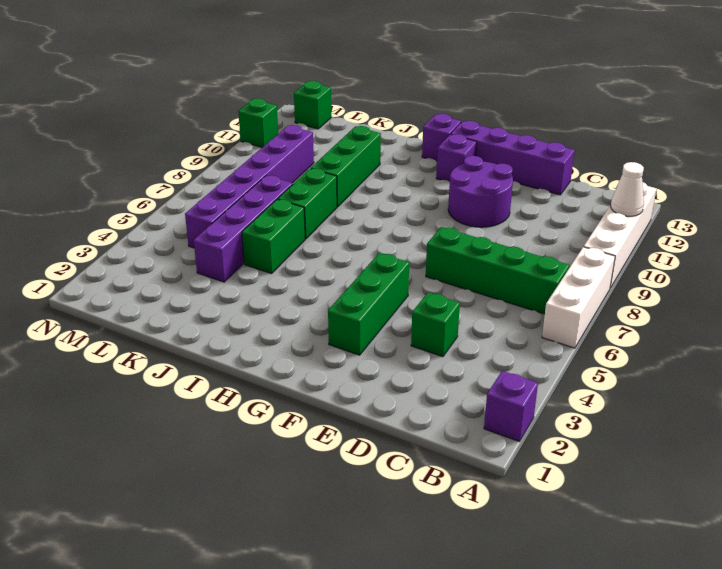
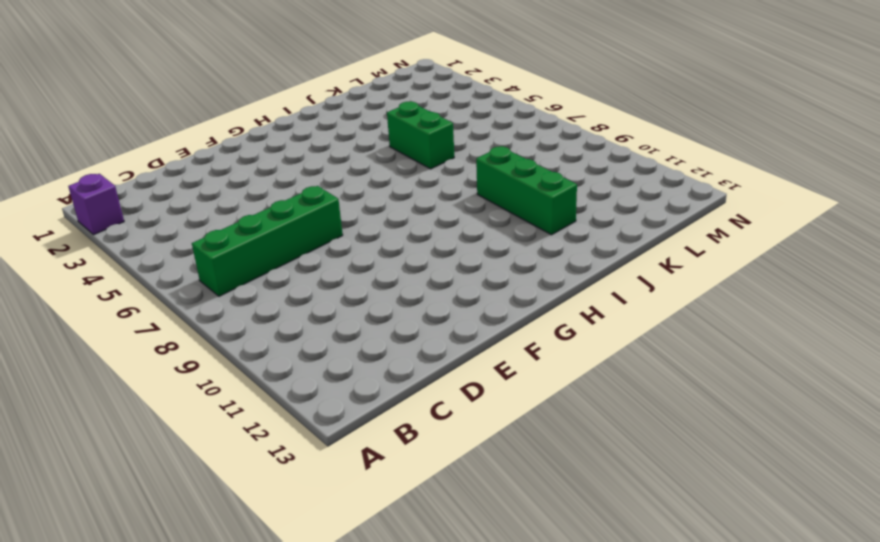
none -> white brick A6:A8 level 1
none -> white brick A9:A12 level 1
none -> green brick D4 level 1

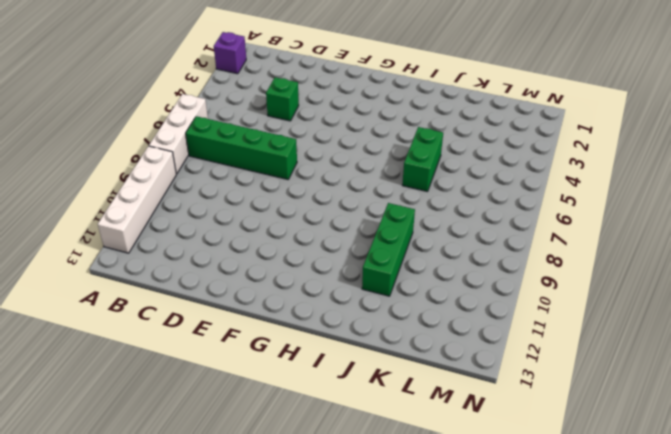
none -> purple brick D13:G13 level 1
none -> purple round brick E10:F11 level 1
none -> green brick F3:F5 level 1

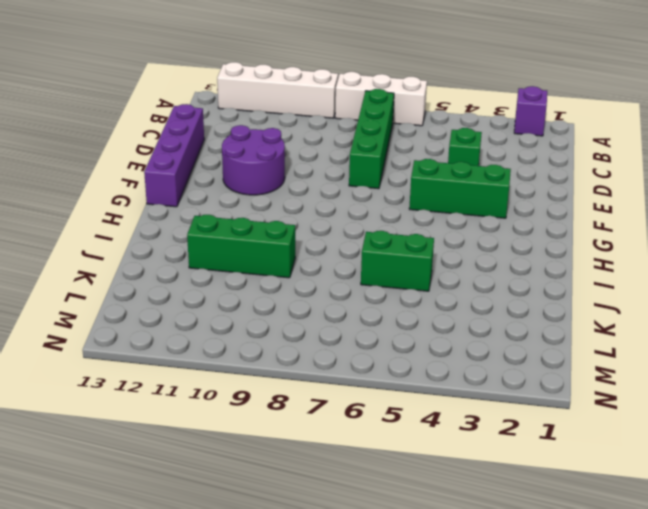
none -> purple brick G12 level 1
none -> purple brick H13 level 1
none -> green brick J7:J8 level 1

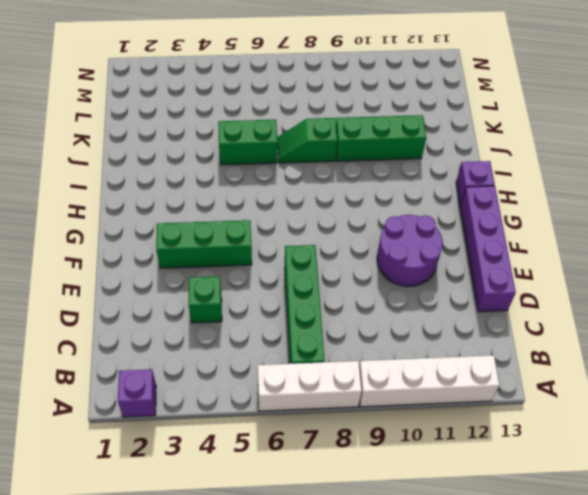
green slope J7:J8 level 1 top 8 -> green brick J7:J8 level 1
none -> purple brick G12 level 1
none -> purple brick K4:K7 level 1
none -> purple brick L5:L10 level 1

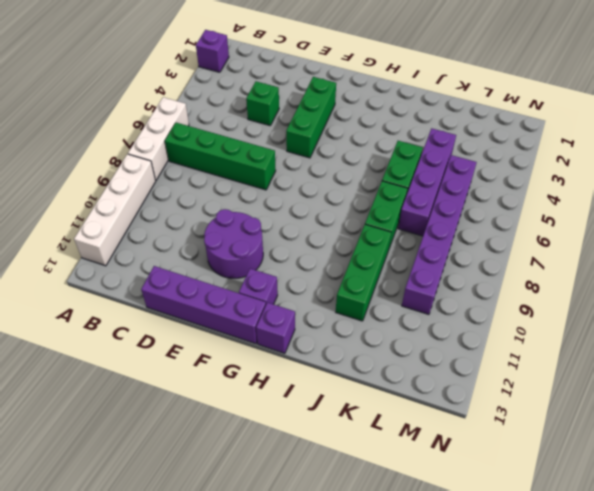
none -> green brick M13 level 1
none -> green brick N11 level 1
none -> white cone A11 level 2

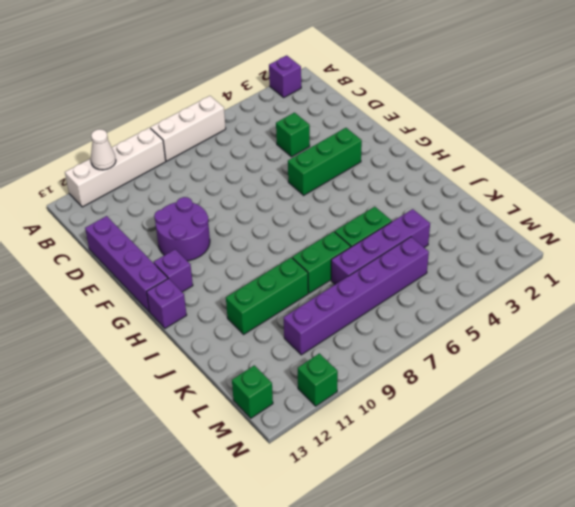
none -> green brick B7:E7 level 1

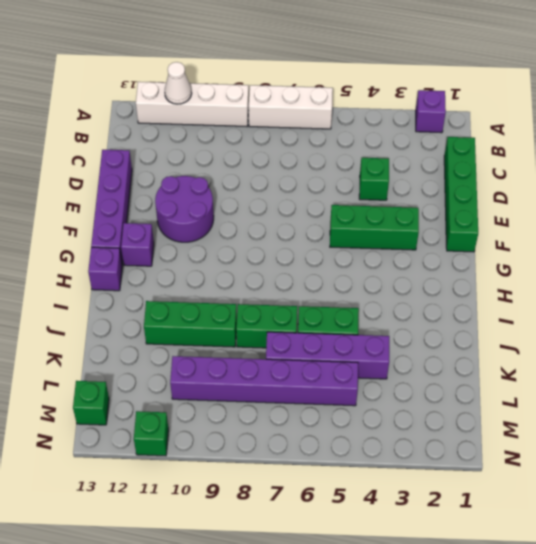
green brick C1:F1 level 1 -> green brick B7:E7 level 1

